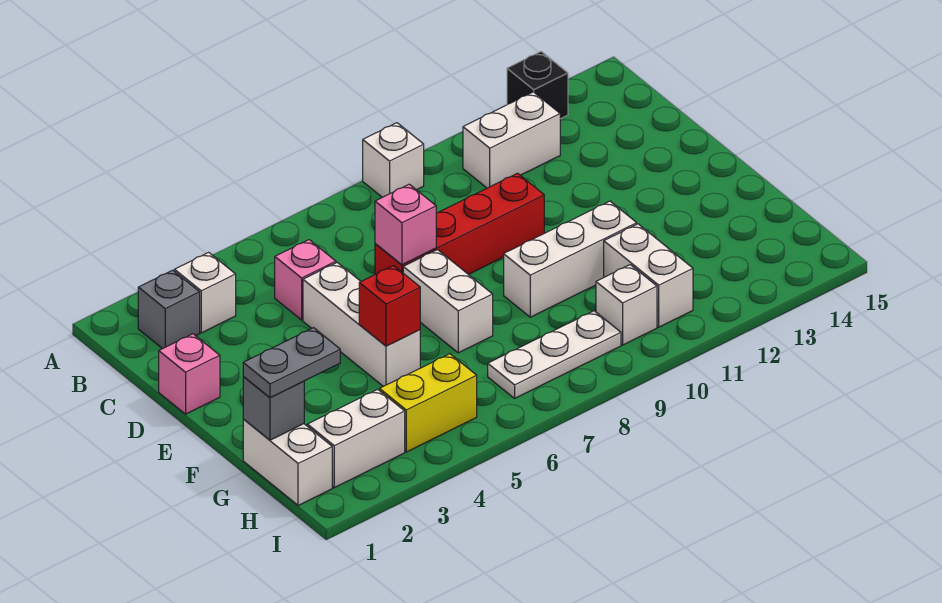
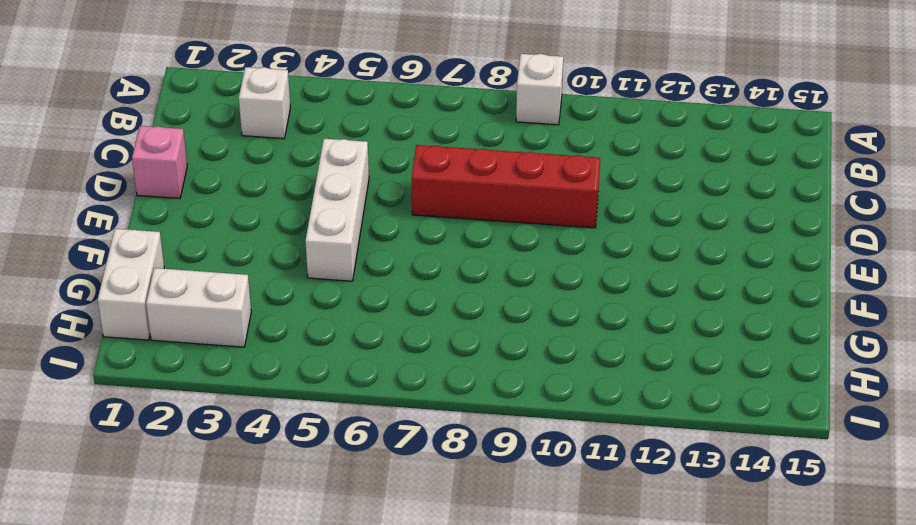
none -> black brick A13 level 1
none -> grey brick B2 level 1
none -> white brick B11:B12 level 1

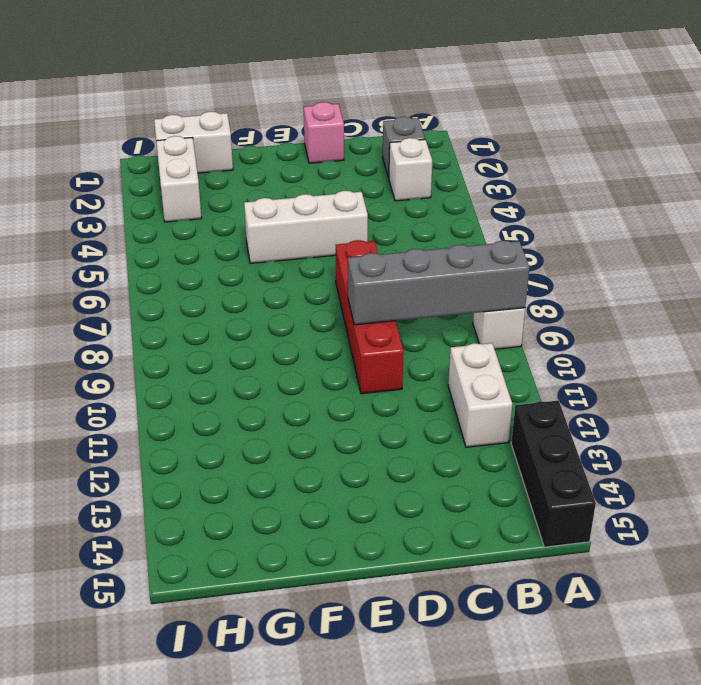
grey brick A9:D9 level 2 -> none
black brick A13:A15 level 1 -> black brick A13 level 1
none -> pink brick C5 level 1
none -> white brick E7:F7 level 1
none -> white brick F9:F11 level 1

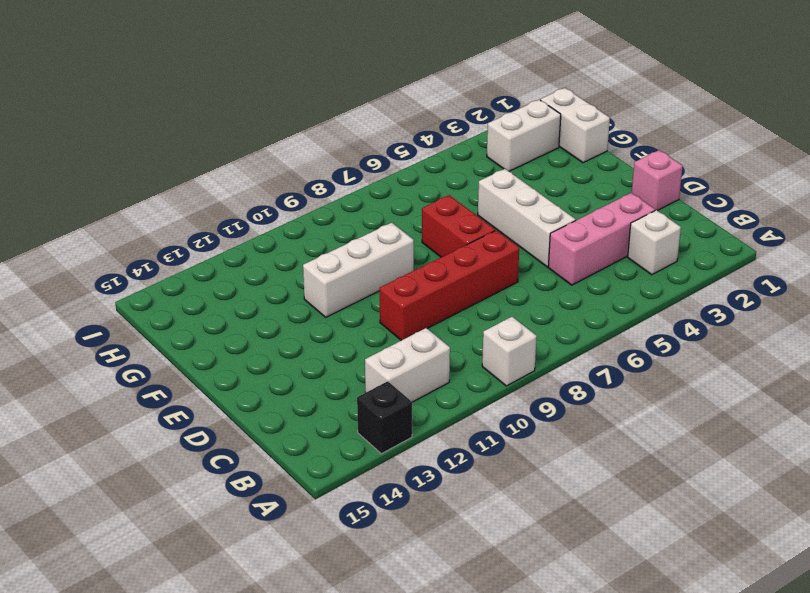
pink brick C3:C5 level 1 -> pink brick C5 level 1
red brick E7:F7 level 1 -> white brick E7:F7 level 1
none -> grey brick B2 level 1
none -> white brick G11:H11 level 1
none -> yellow brick H4:H5 level 1

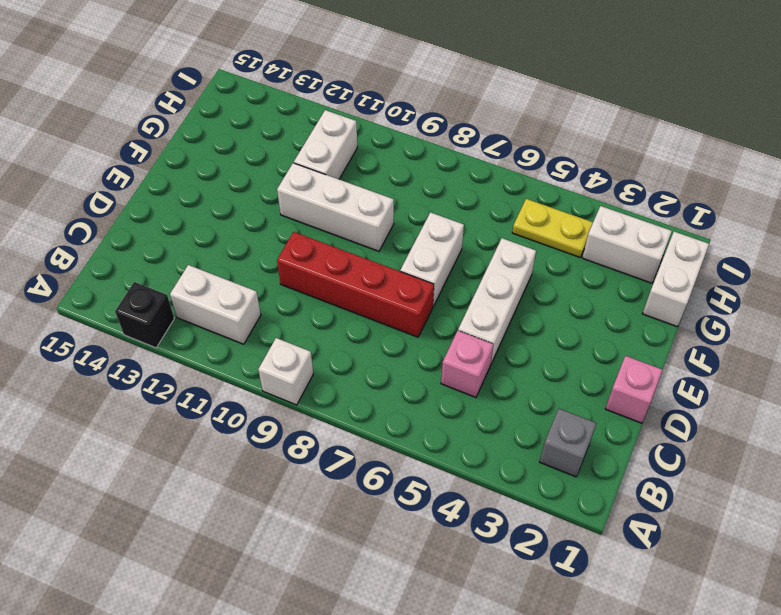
yellow plate H4:H5 level 1 -> yellow brick H4:H5 level 1
none -> white brick B3 level 1
none -> white plate H7:H9 level 1
none -> white brick H10 level 1

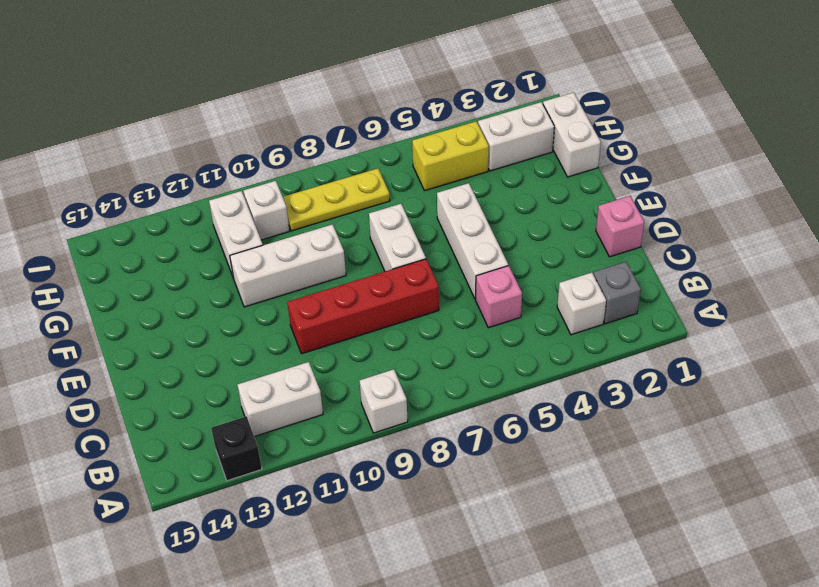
yellow plate H7:H9 level 1 -> white plate H7:H9 level 1
none -> pink brick D7 level 2
none -> red brick F5 level 2
none -> grey brick G1 level 2

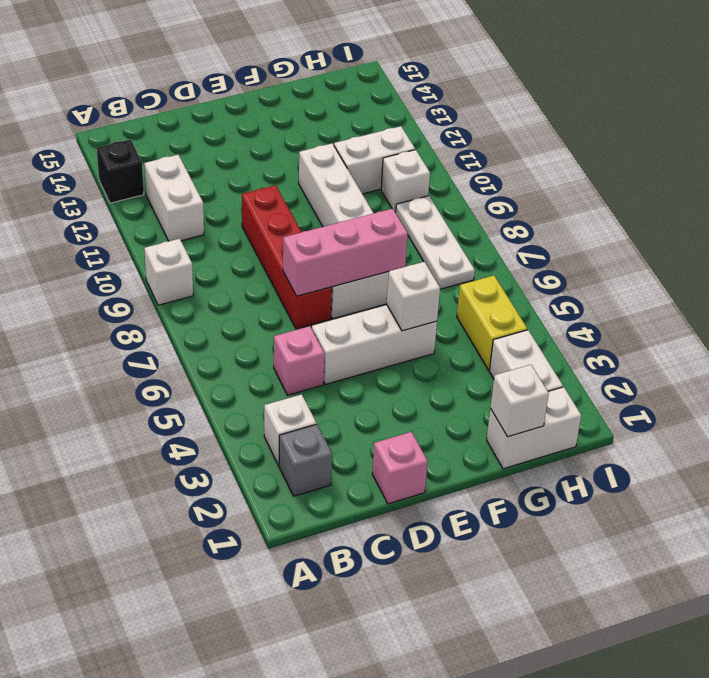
pink brick D7:F7 level 2 -> pink brick D7 level 2
white brick F5 level 2 -> red brick F5 level 2
white brick G1 level 2 -> grey brick G1 level 2
none -> grey plate G1:G2 level 3

